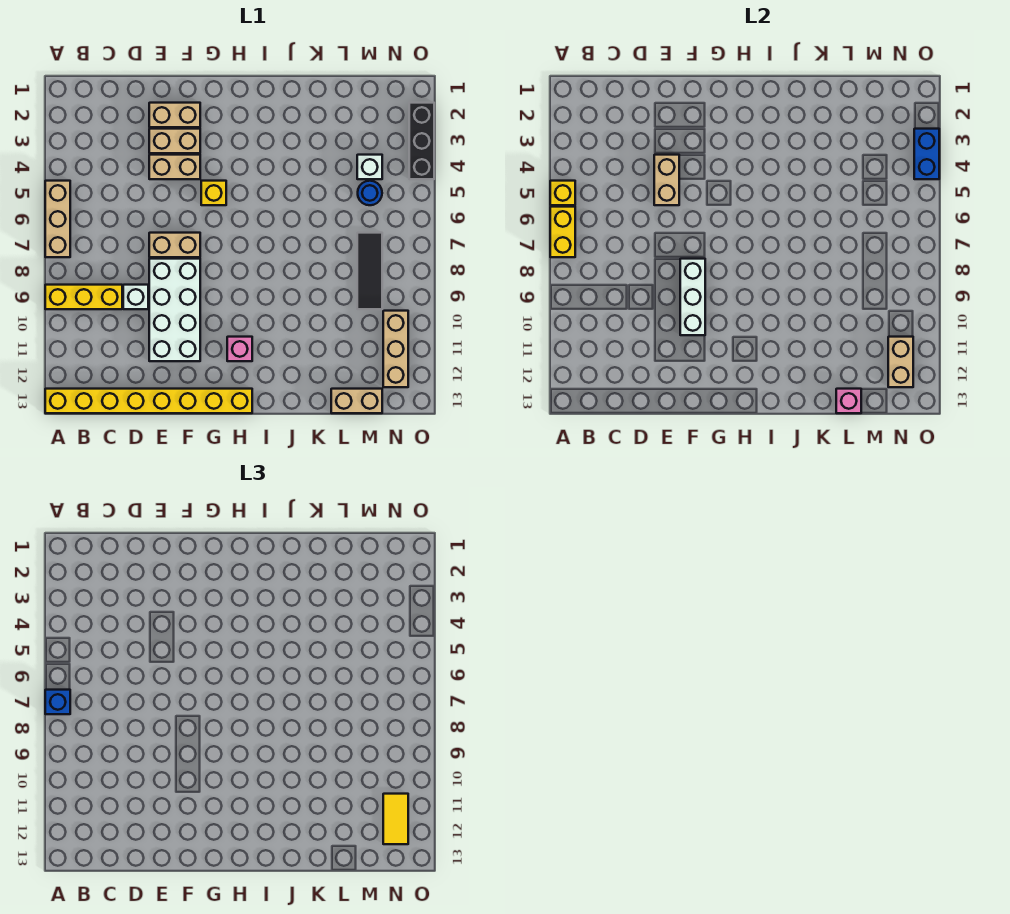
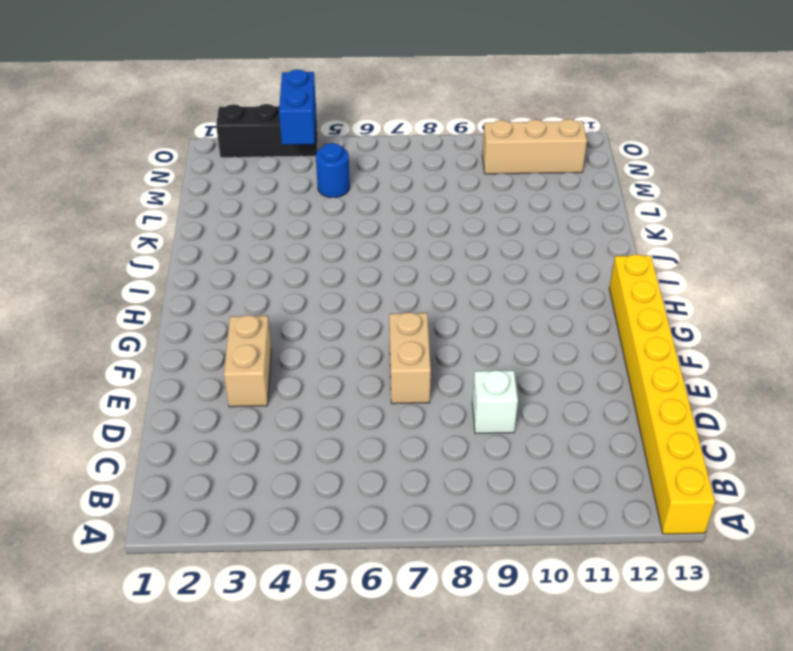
blue brick N4:O4 level 2 -> blue brick O3:O4 level 2
none -> tan brick A5:A7 level 1
none -> yellow brick A9:C9 level 1
none -> tan brick E2:F2 level 1

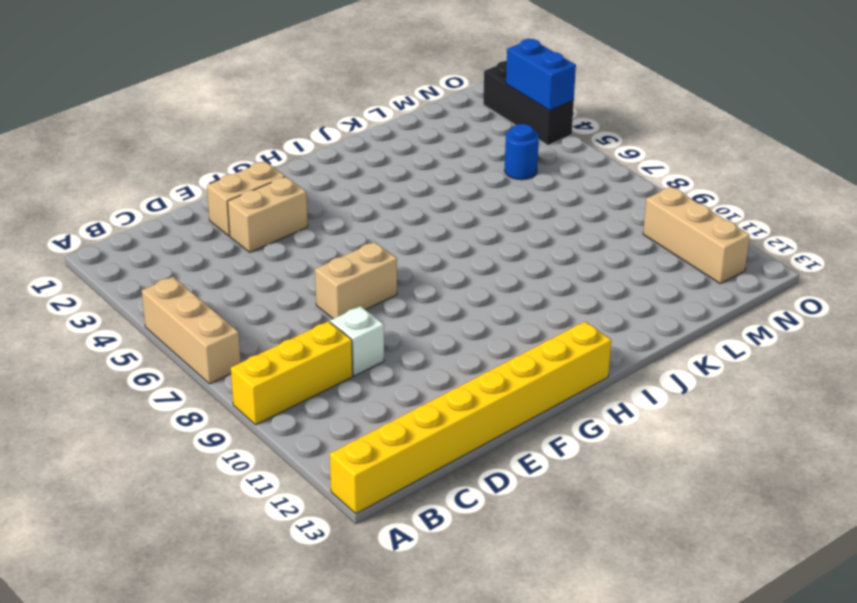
none -> tan brick E4:F4 level 1
none -> white brick E8:F11 level 1
none -> yellow brick G5 level 1

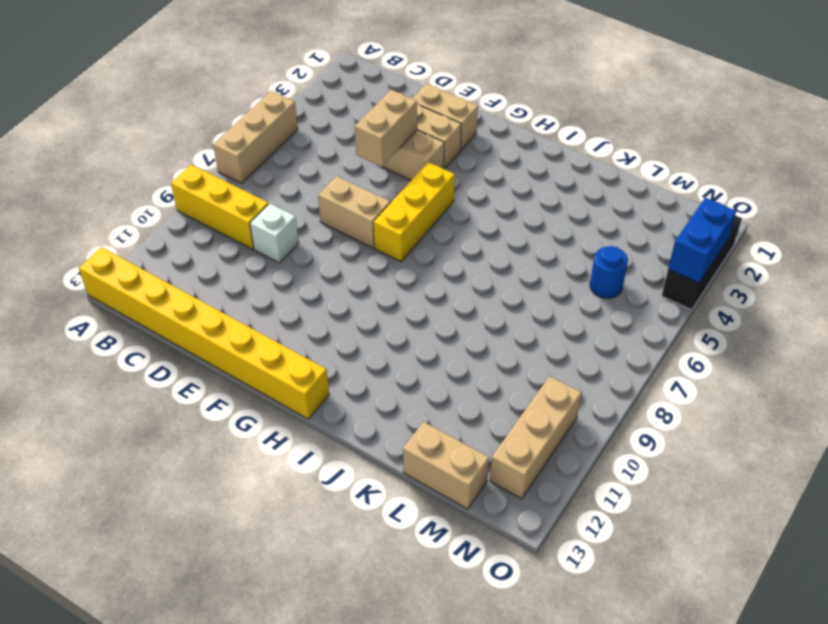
yellow brick G5:G7 level 1 -> yellow brick G5 level 1
none -> white brick E8:F11 level 1
none -> pink brick H11 level 1
none -> white brick M4 level 1

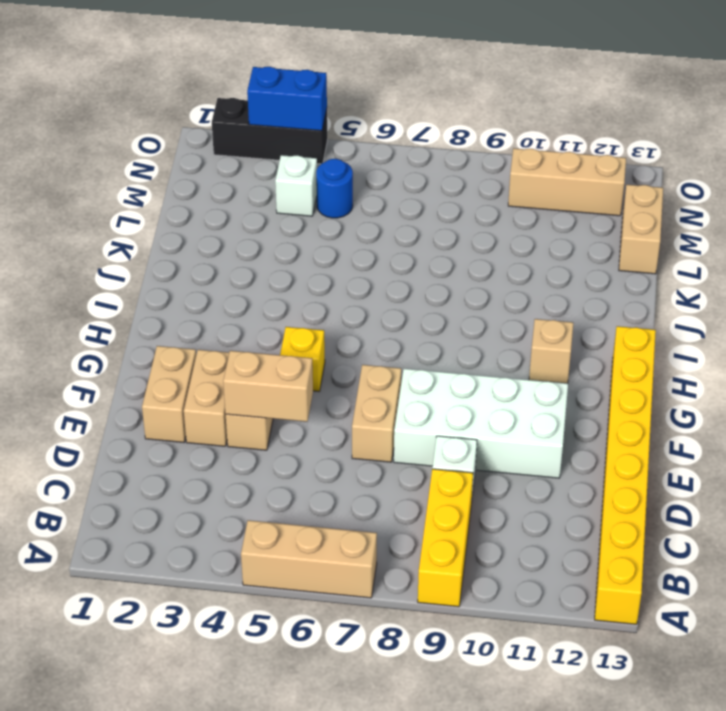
tan brick H11 level 1 -> pink brick H11 level 1
none -> black tile M7:M9 level 1
none -> yellow brick A5 level 2
none -> yellow brick A6:A7 level 2

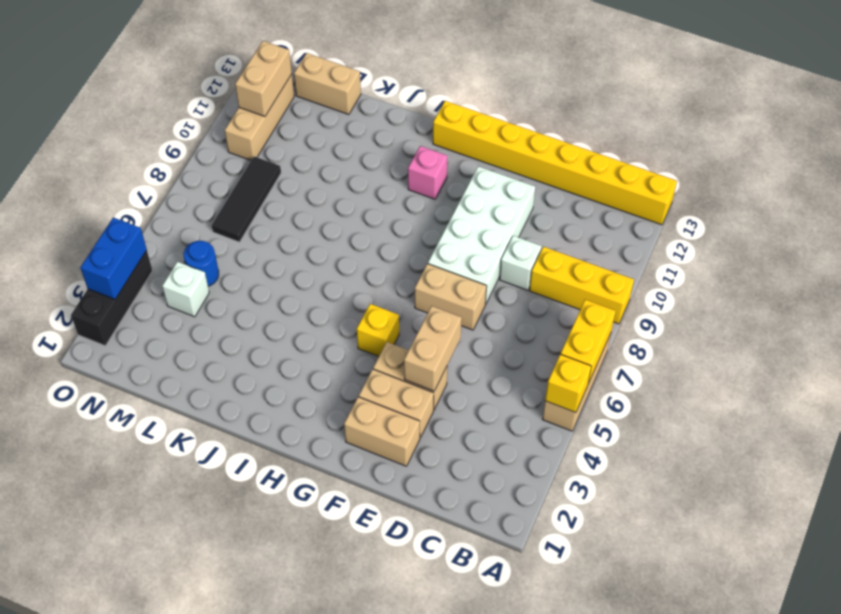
none -> white brick F8:F10 level 2
none -> pink brick L13 level 2
none -> blue brick A7 level 3

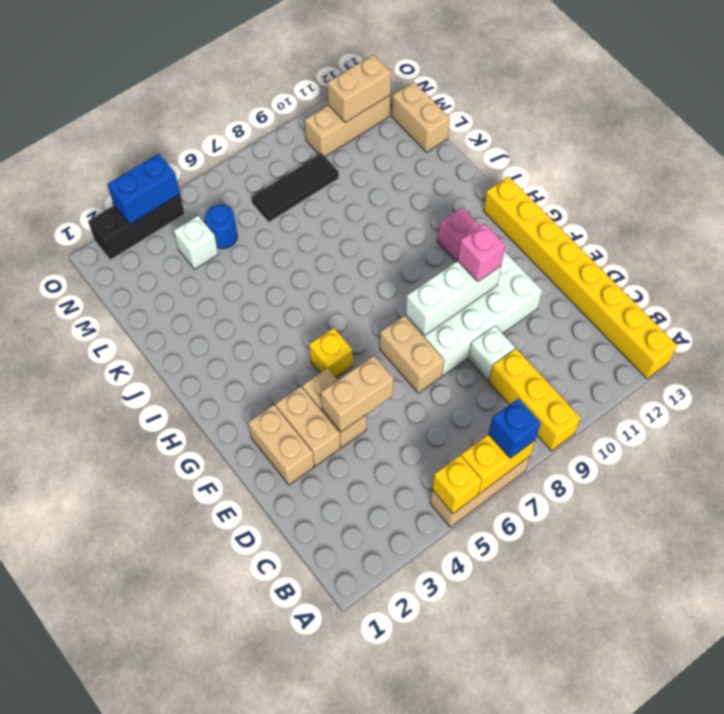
pink brick F10 level 3 -> pink brick L13 level 2
none -> yellow tile N11:N12 level 3

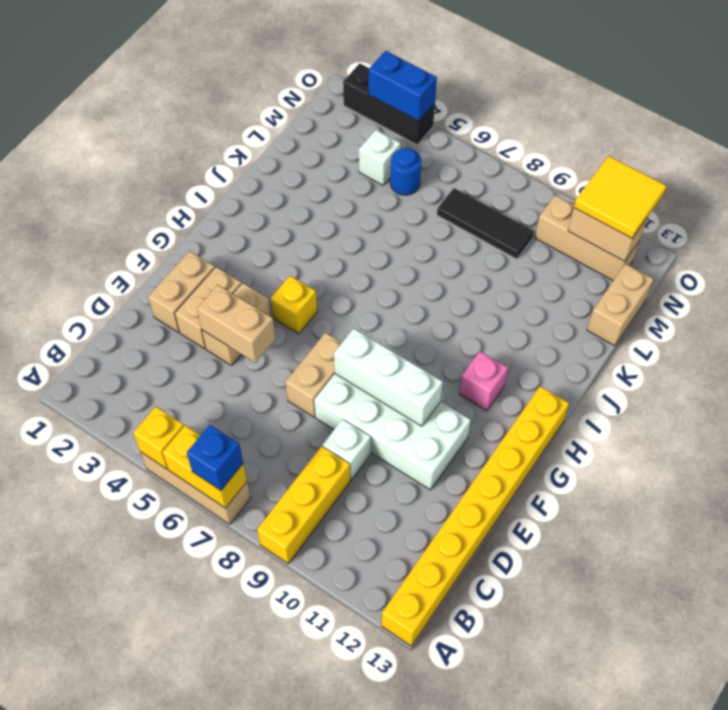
yellow tile N11:O12 level 3 -> yellow tile N11:N12 level 3
none -> pink brick L13 level 2

